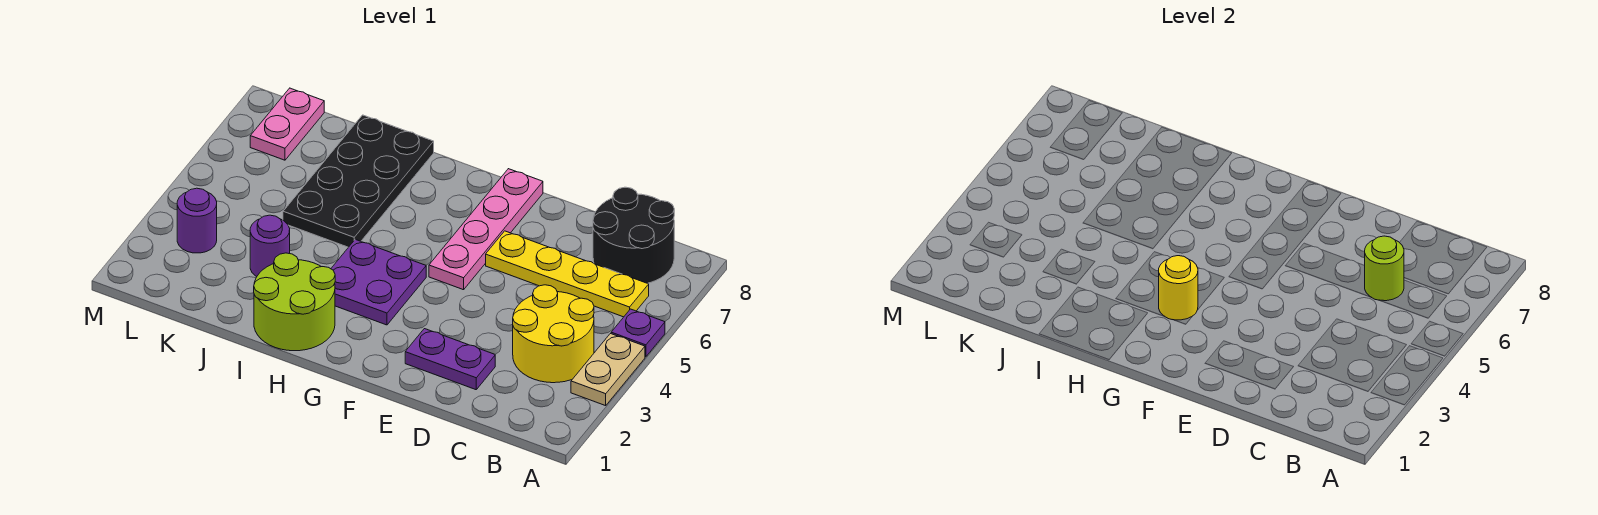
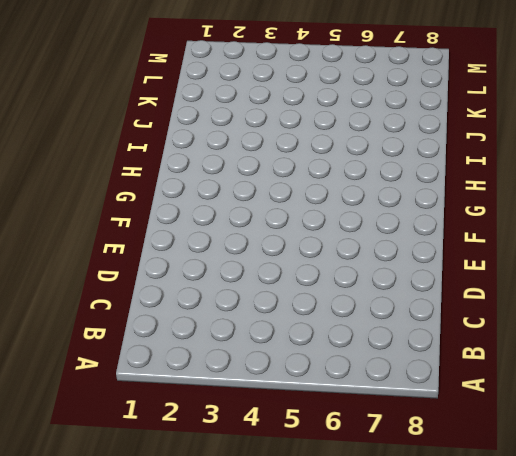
none -> tan plate A3:A4 level 1
none -> purple plate A5 level 1
none -> yellow round brick B3:C4 level 1

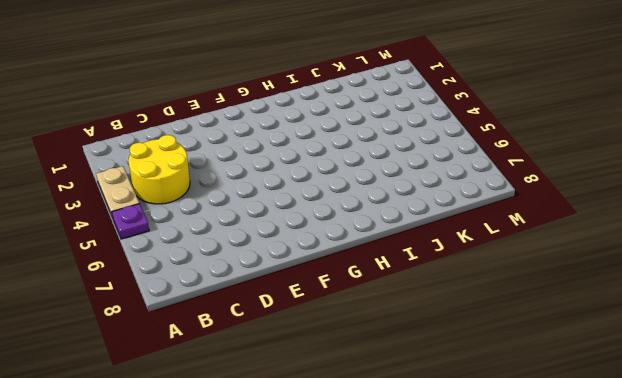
none -> yellow plate B6:E6 level 1
none -> black round brick B7:C8 level 1
none -> purple plate D2:E2 level 1

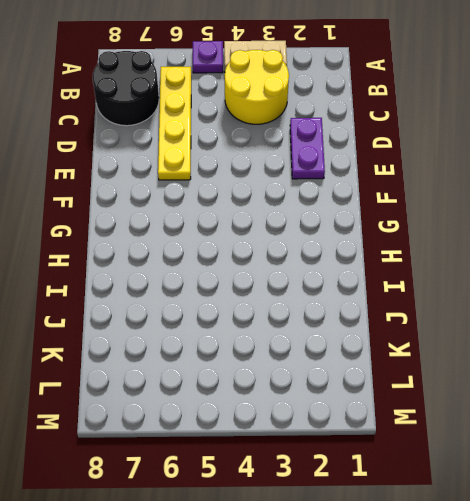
none -> pink plate F5:F8 level 1
none -> purple plate G3:H4 level 1
none -> lime round brick H1:I2 level 1

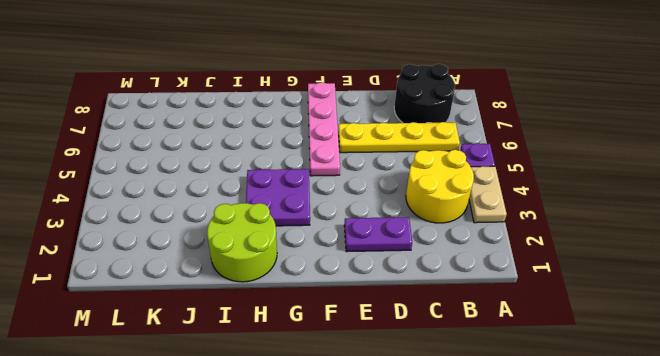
none -> black plate I5:J8 level 1
none -> purple round brick J3 level 1
none -> purple round brick L3 level 1

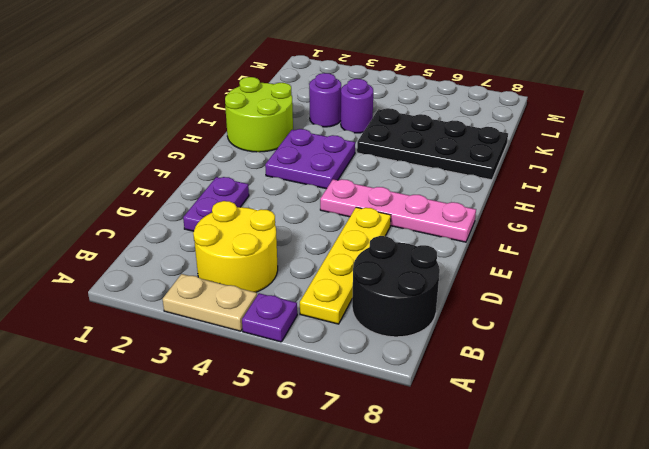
purple round brick J4 level 1 -> purple round brick L3 level 1
none -> pink plate L7:L8 level 1
none -> lime round brick C6 level 2
none -> yellow round brick G3 level 2

